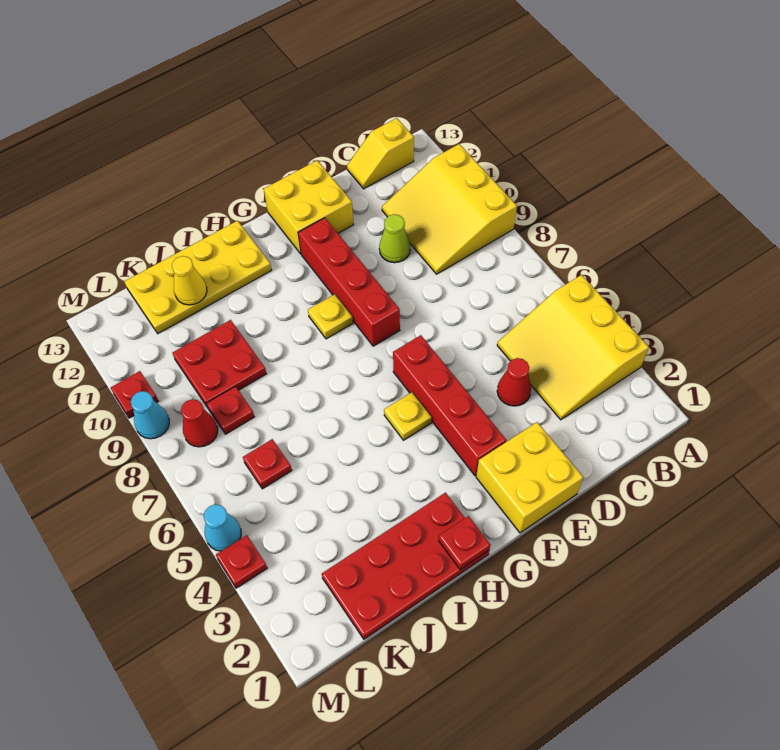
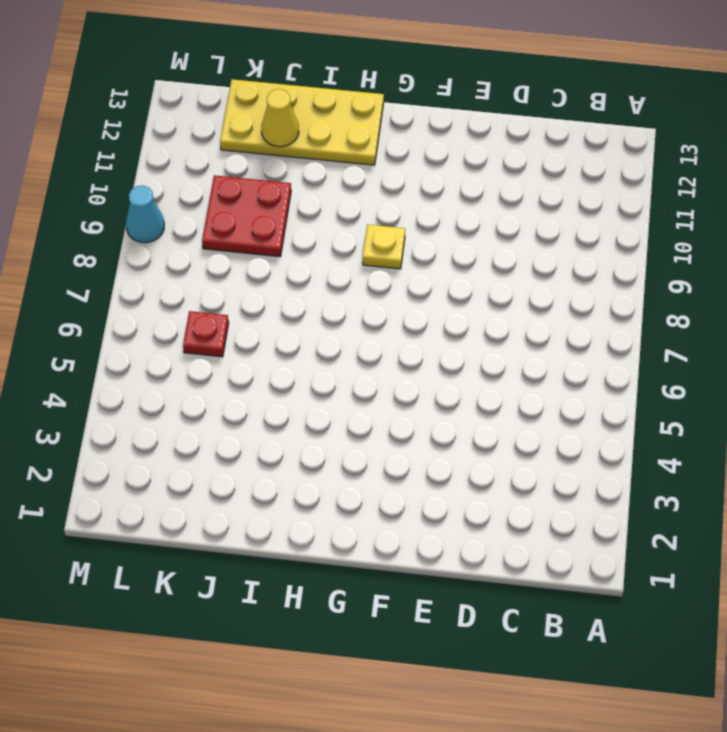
none -> yellow slope A3:C5 level 1 top A
none -> yellow slope A9:C11 level 1 top A
none -> yellow slope B13:C13 level 1 top B

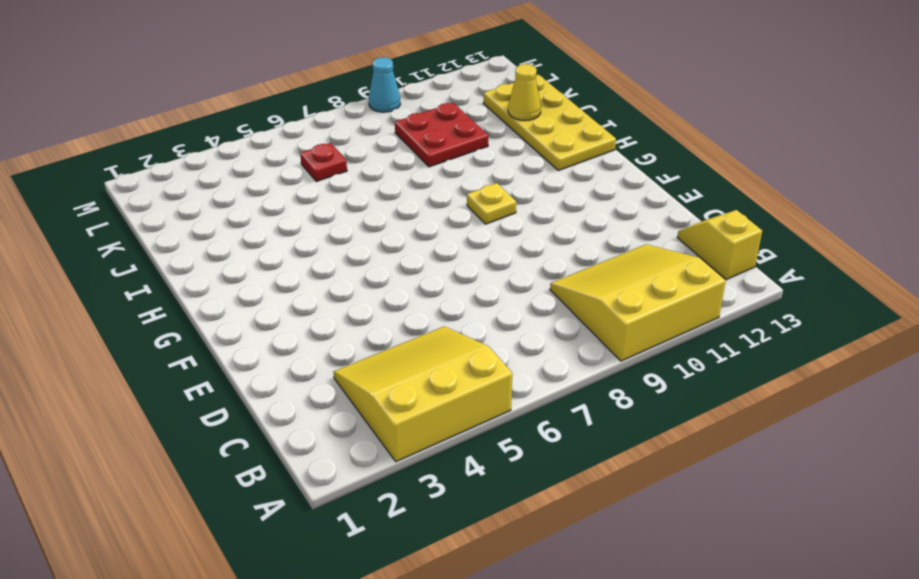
none -> red cone D4 level 1
none -> lime cone D10 level 1
none -> yellow brick E1:F2 level 1

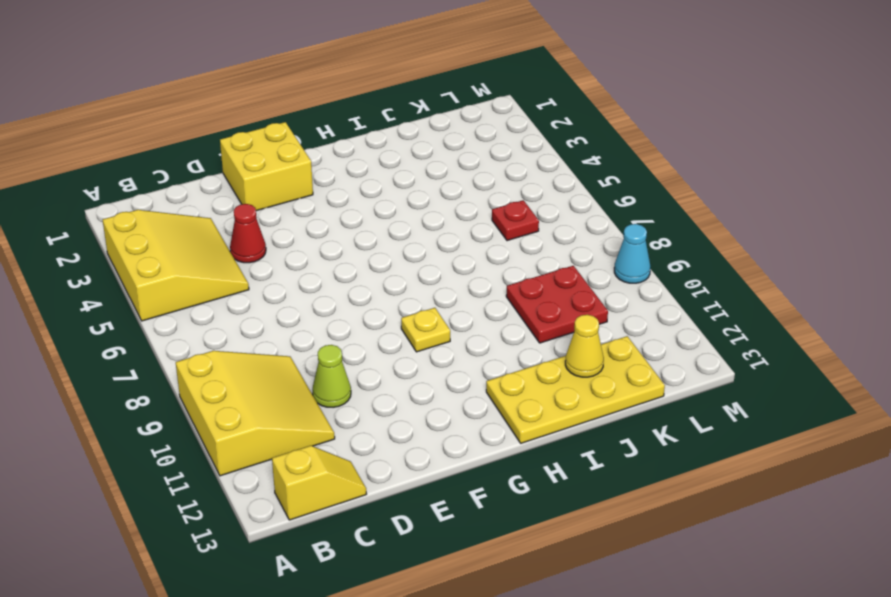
none -> yellow brick E12:F13 level 1
none -> red brick F3:F6 level 1
none -> red brick F8:F11 level 1

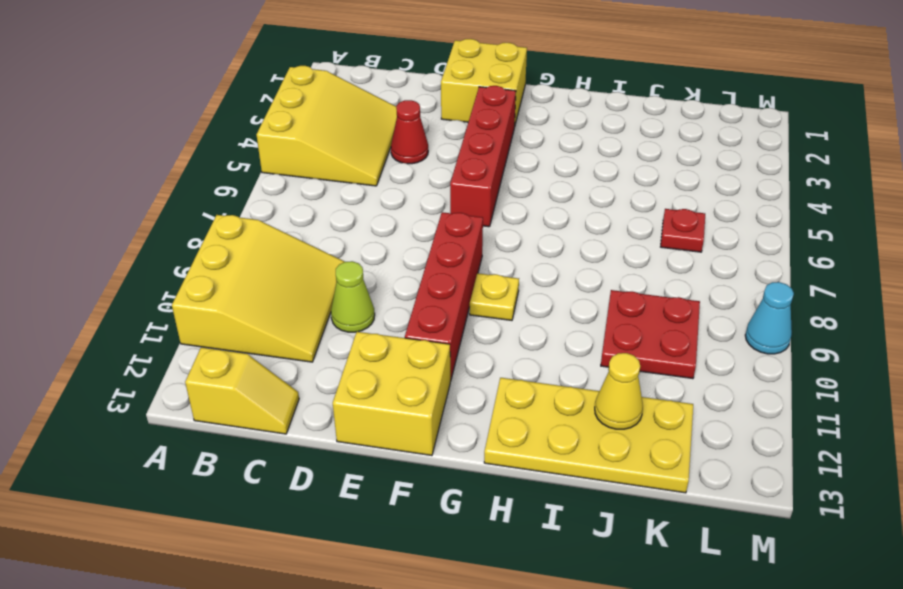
none -> yellow plate G5 level 1
none -> red plate H1:K2 level 1
none -> red plate K8 level 1

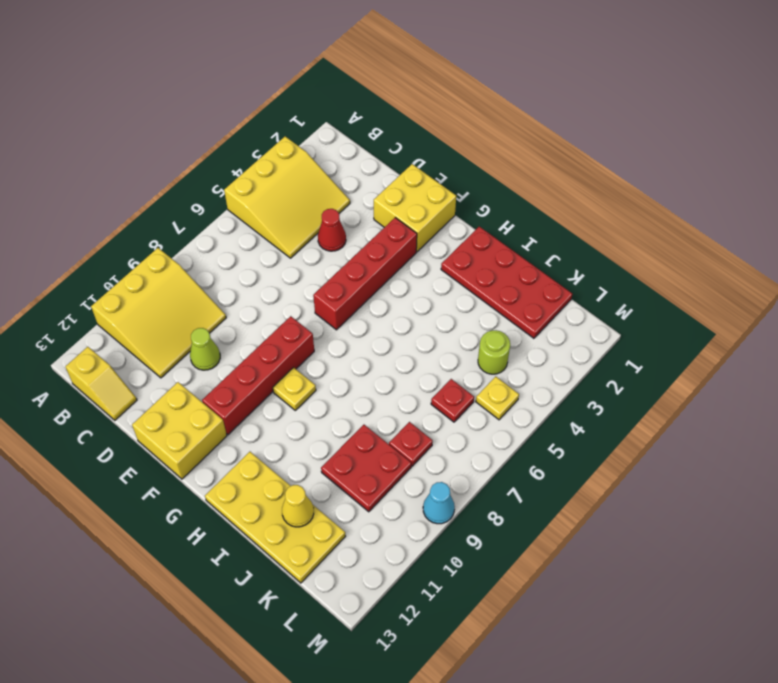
lime round brick K4 level 1 -> none
yellow plate L5 level 1 -> yellow plate G5 level 1
none -> red cone L8 level 1
none -> red plate M4 level 1
none -> cyan cone M5 level 1

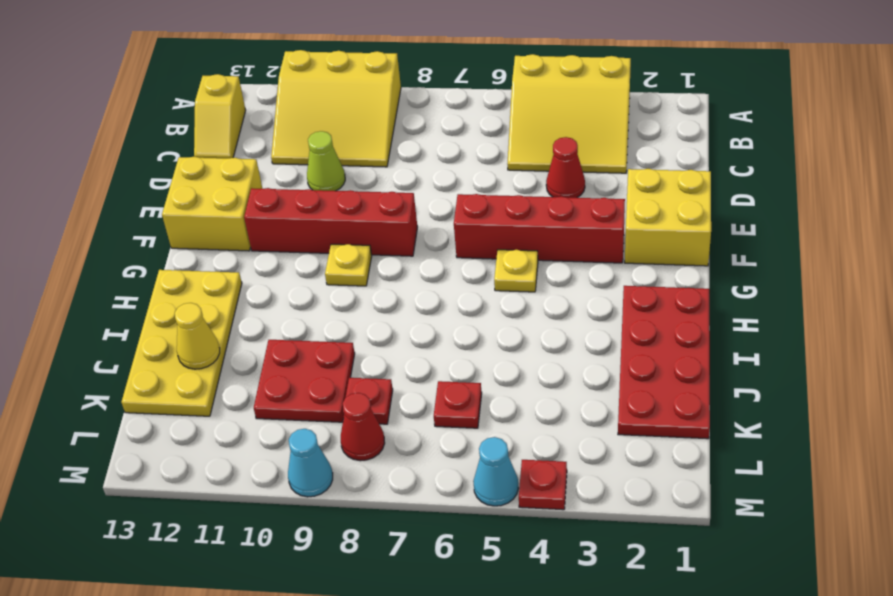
none -> red plate M10 level 1
none -> red plate H1 level 2

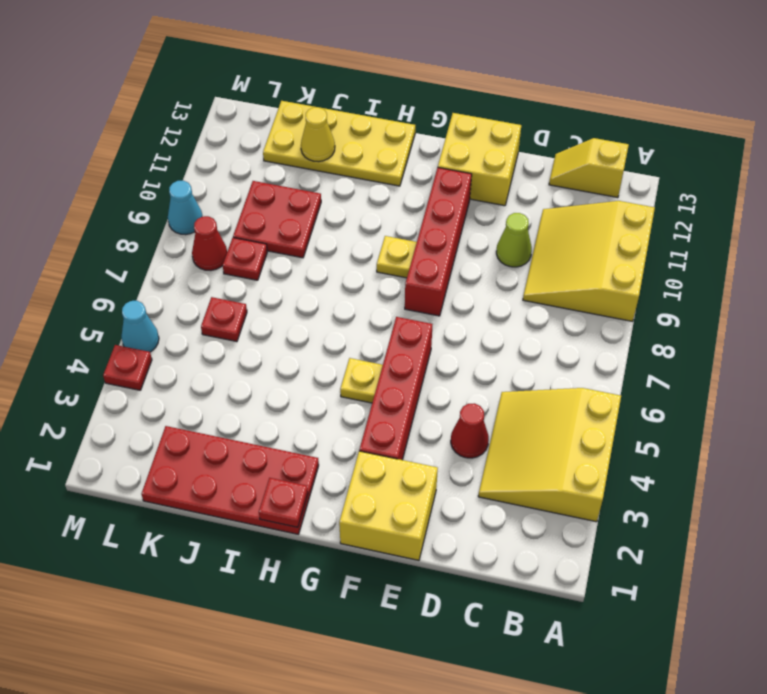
none -> red plate M10 level 1

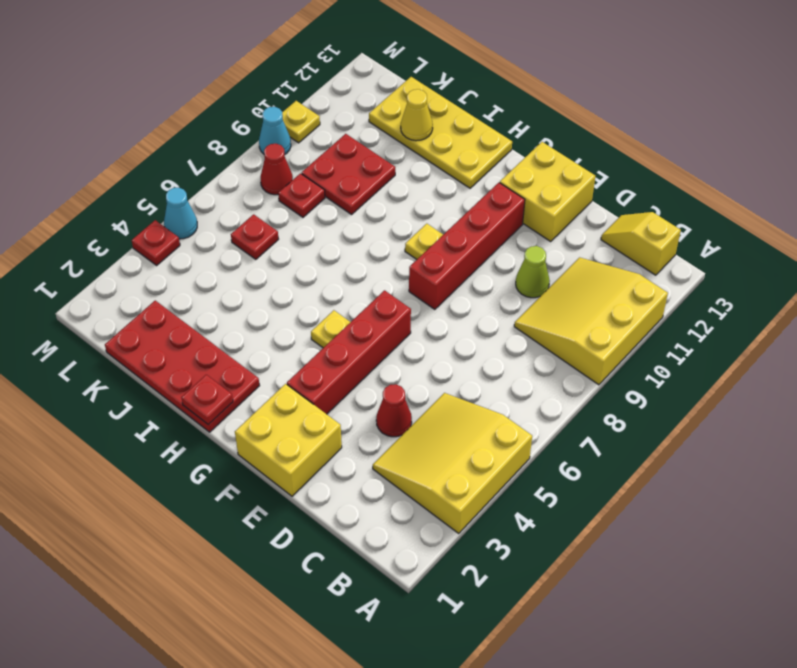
yellow plate M10 level 1 -> red plate M10 level 1

